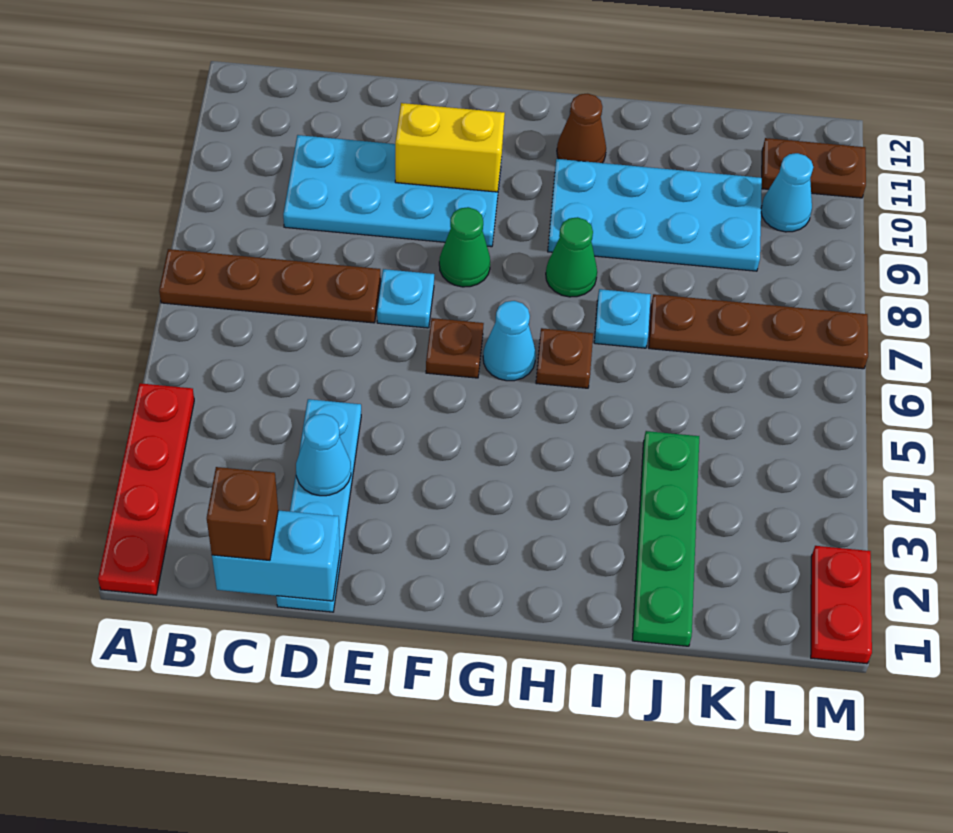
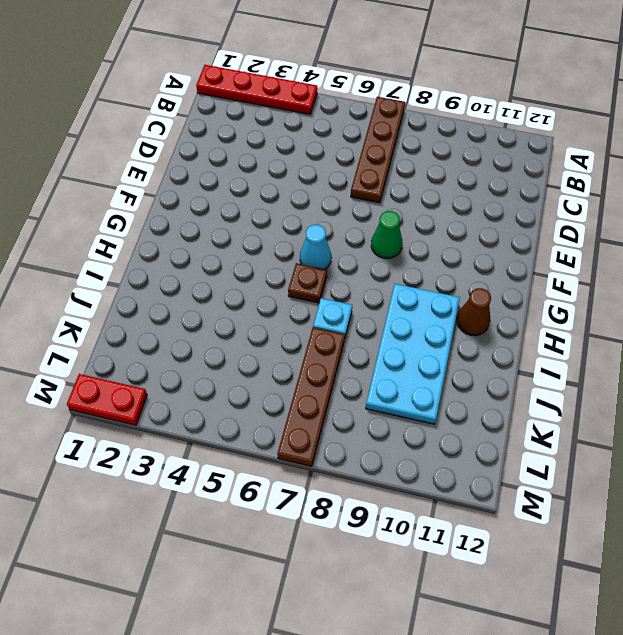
none -> cyan plate C9:F10 level 1
none -> cyan plate D1:D4 level 1
none -> cyan plate E7 level 1

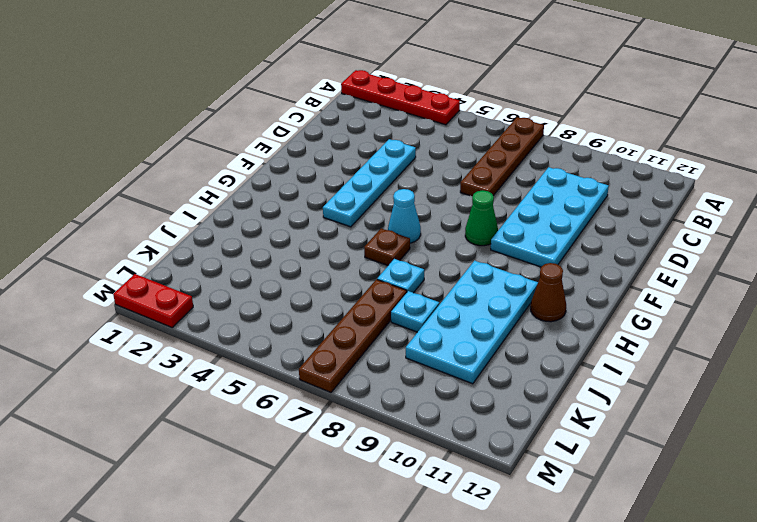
cyan plate D4:G4 level 1 -> cyan plate D1:D4 level 1
cyan plate J8 level 1 -> cyan plate E7 level 1
none -> brown plate F6 level 1
none -> green cone H8 level 1
none -> green plate J1:J4 level 1

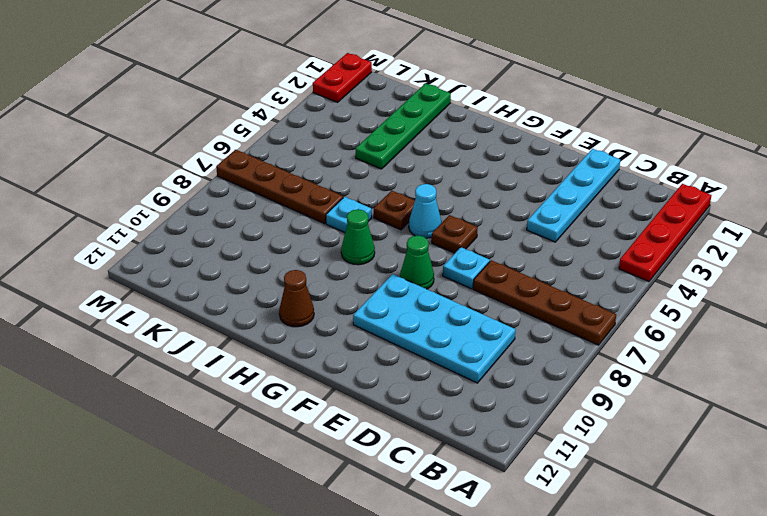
none -> cyan plate H9:K10 level 1
none -> cyan cone L10 level 1
none -> brown plate L11:M11 level 1

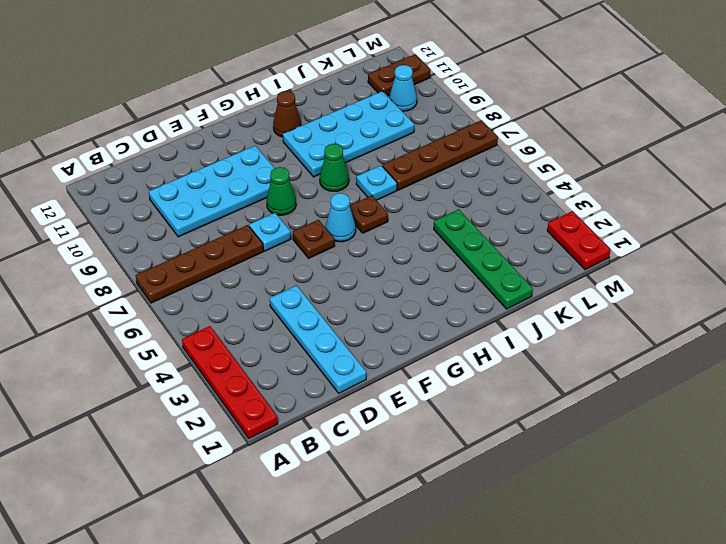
none -> cyan brick C1:D1 level 2
none -> cyan cone D3 level 2
none -> yellow brick E10:F10 level 2

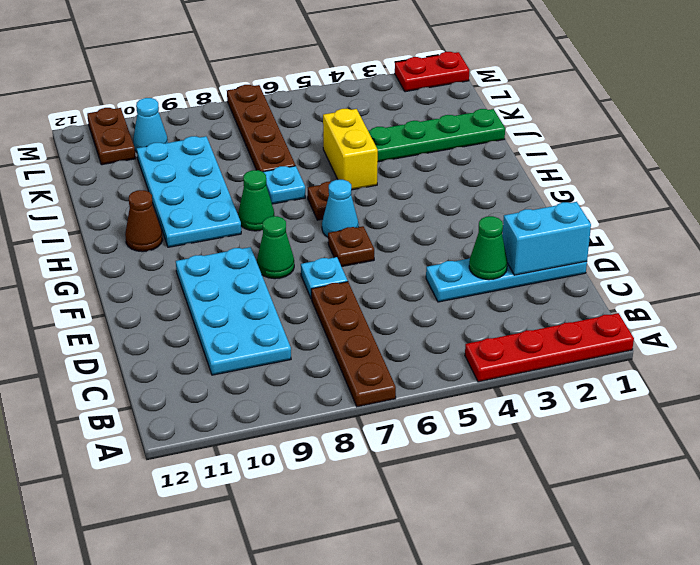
cyan brick D1:D2 level 2 -> cyan brick C1:D1 level 2
green cone D3 level 2 -> cyan cone D3 level 2
yellow brick I5:J5 level 1 -> yellow brick E10:F10 level 2
none -> brown brick C1 level 3

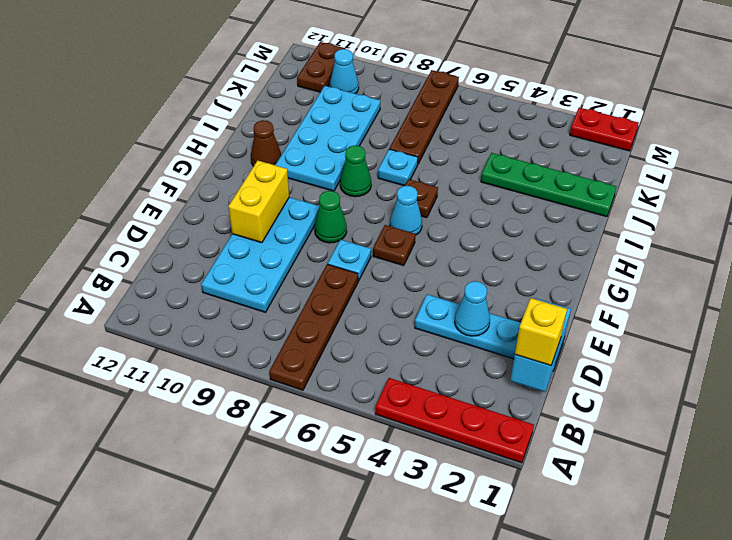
yellow brick C1 level 3 -> brown brick C1 level 3

